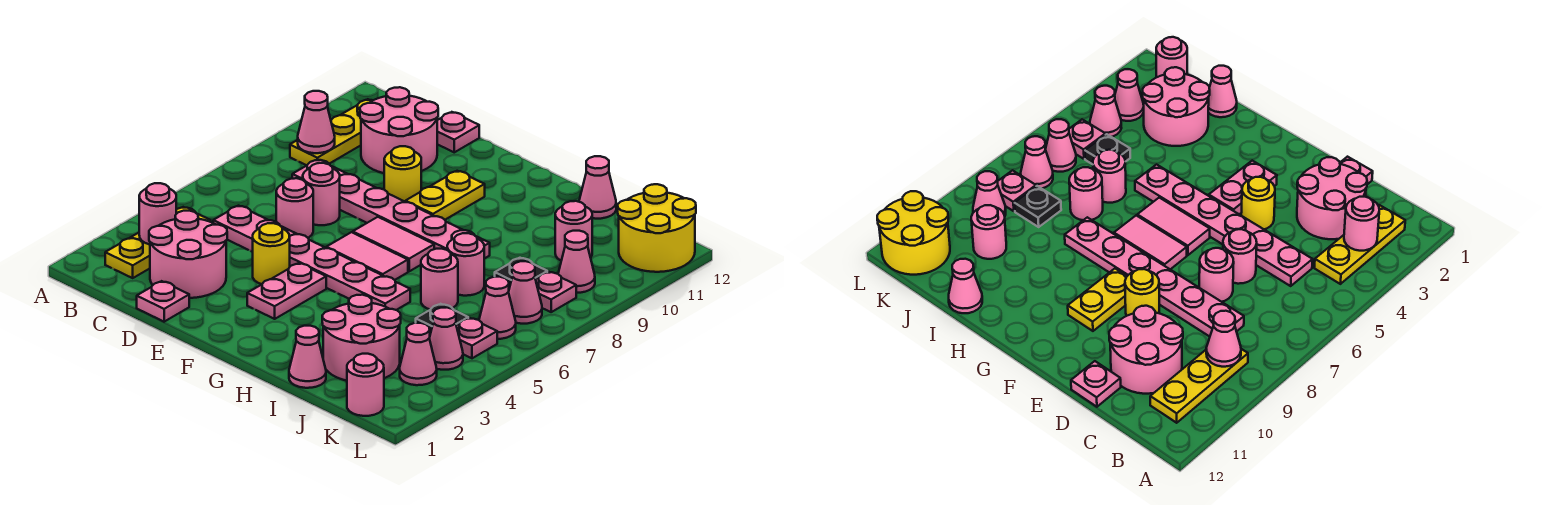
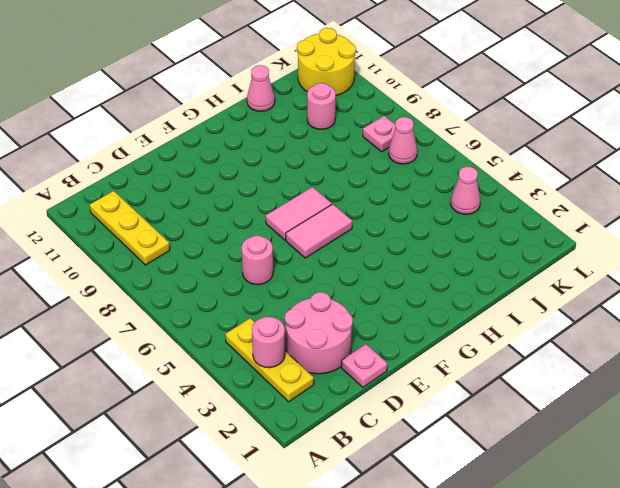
none -> pink plate C5:H5 level 1
none -> pink plate C8:H8 level 1
none -> pink round brick C10:D11 level 1
none -> pink round brick D7 level 1

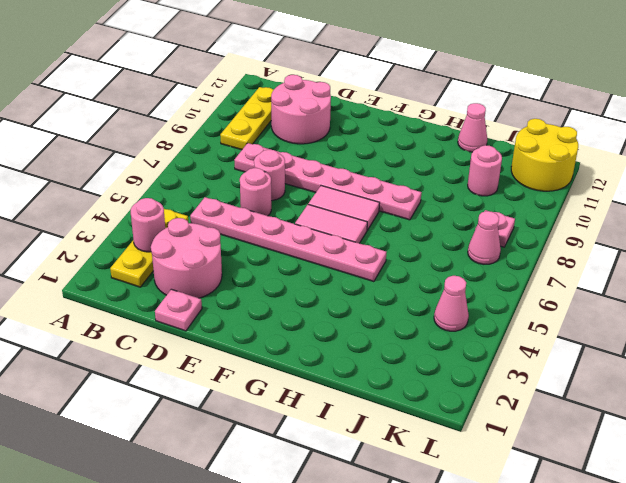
none -> pink plate D12 level 1
none -> yellow round brick E4 level 1
none -> yellow round brick E9 level 1
none -> pink plate F3:F4 level 1

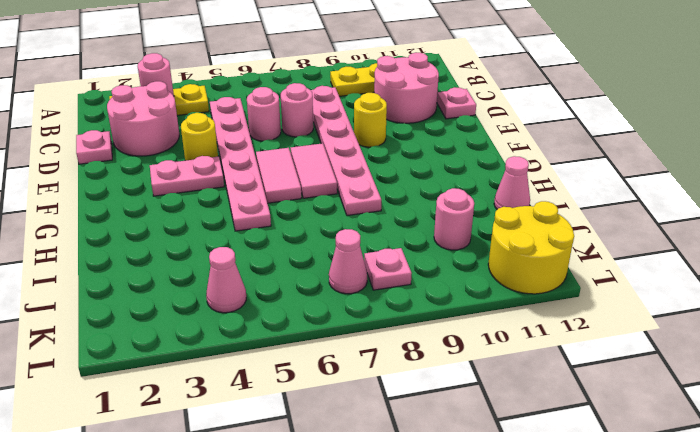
none -> yellow plate F9:F10 level 1
none -> pink cone I1 level 1
none -> pink round brick I2:J3 level 1
none -> pink round brick I6 level 1

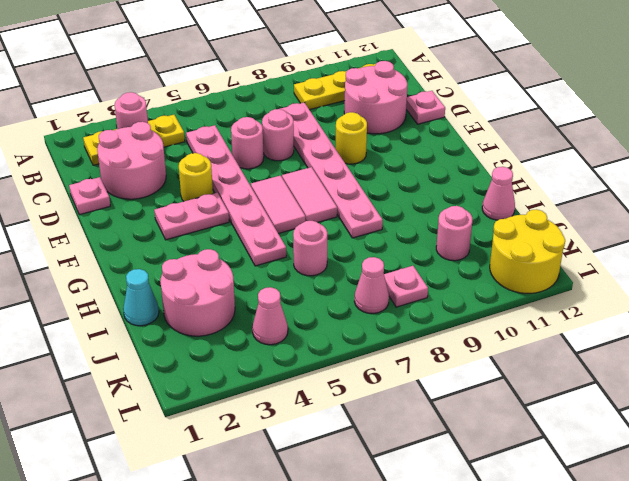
cyan cone I1 level 1 -> pink cone I1 level 1
none -> yellow plate F9:F10 level 1
none -> pink round brick I7 level 1
none -> black plate J5 level 1
none -> black plate J8 level 1

